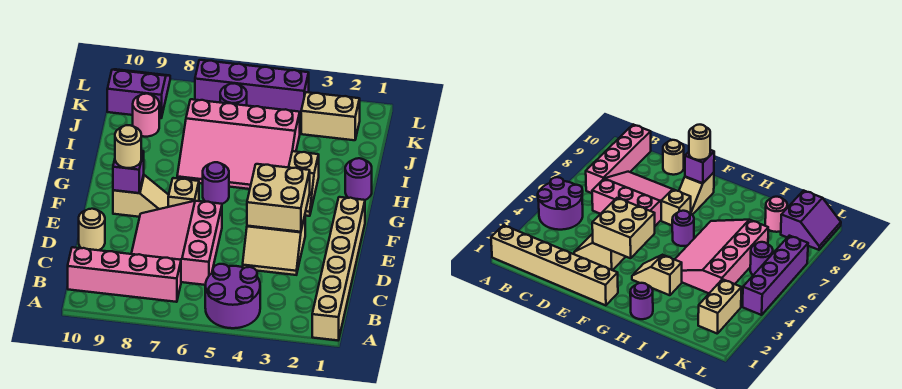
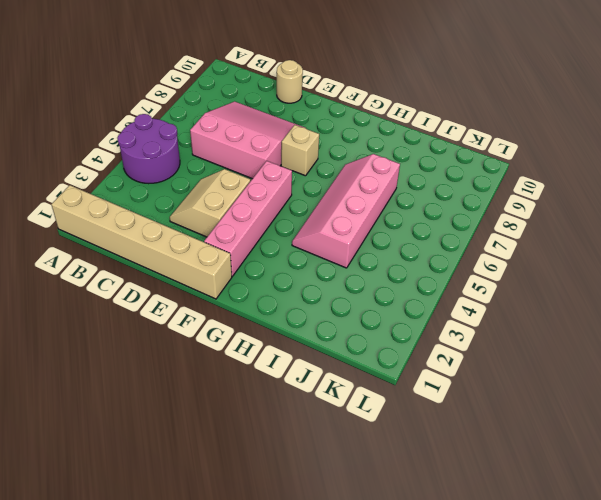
pink brick F2:F5 level 1 -> pink brick B7:B10 level 1
pink slope H4:I7 level 1 top I -> pink slope H4:J7 level 1 top J
none -> tan slope F8:F9 level 1 top 9
none -> tan slope G3:H3 level 1 top H
none -> purple round brick G6 level 1

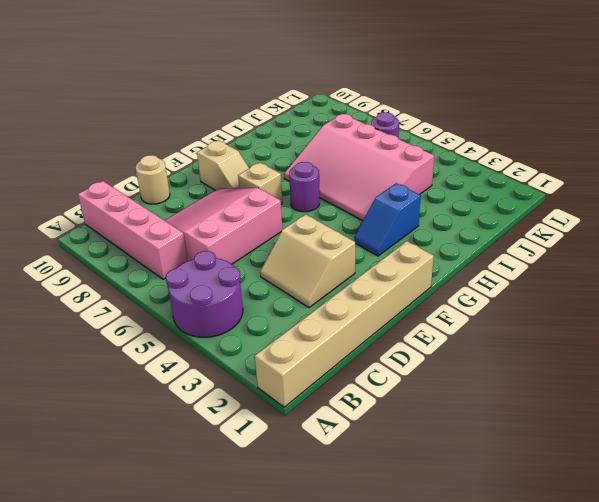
blue slope G3:H3 level 1 top H -> tan slope G3:H3 level 1 top H
none -> purple round brick H1 level 1
none -> pink round brick J9 level 1
none -> tan brick K2:K3 level 1

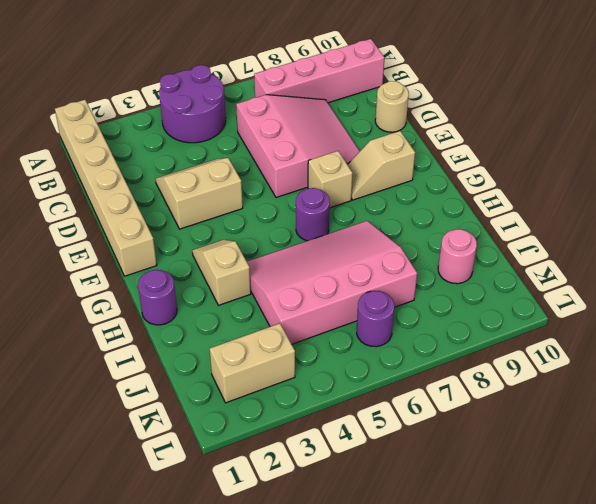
none -> purple slope K9:L10 level 1 top K
none -> purple brick L4:L7 level 1
none -> tan brick E3:F4 level 2

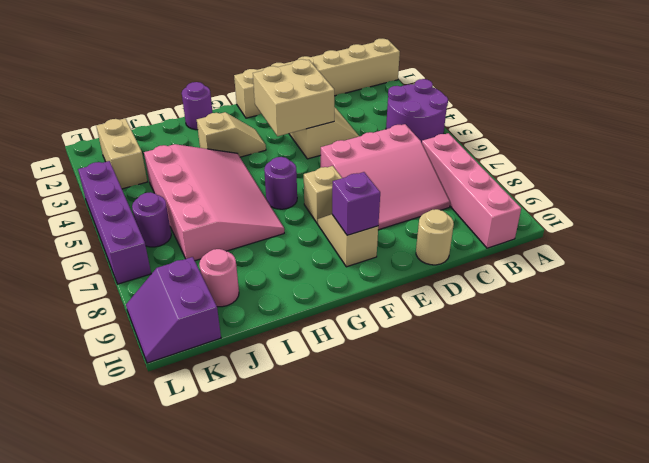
none -> tan round brick F9 level 3

